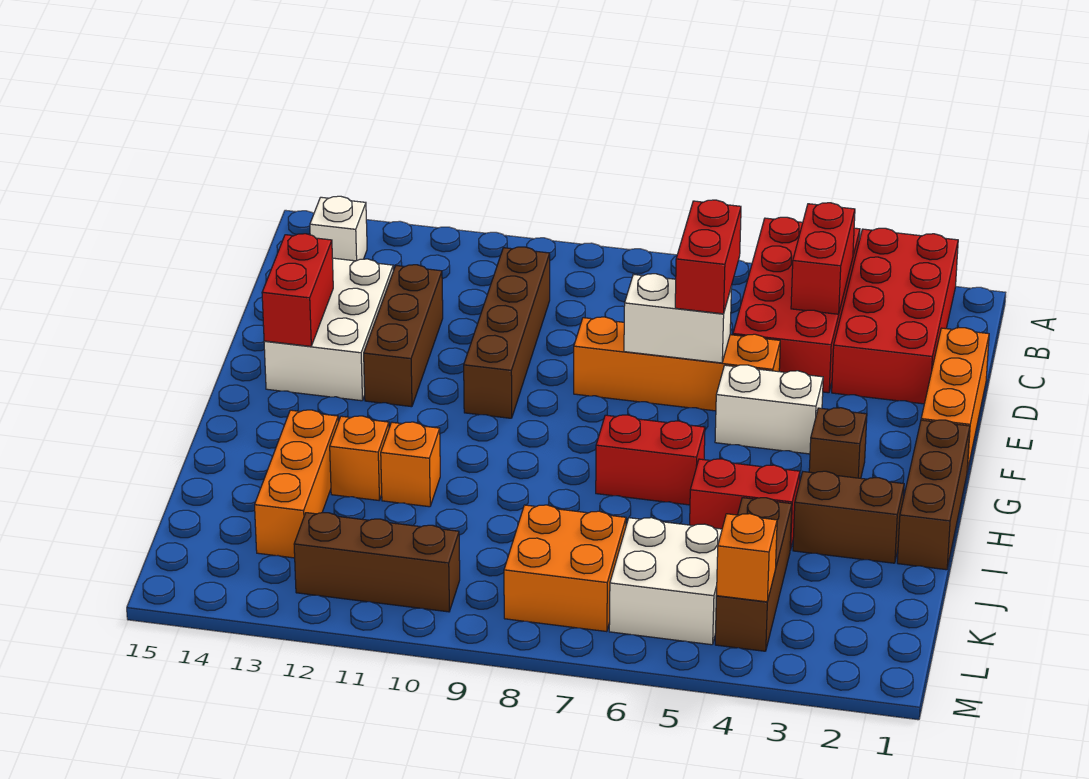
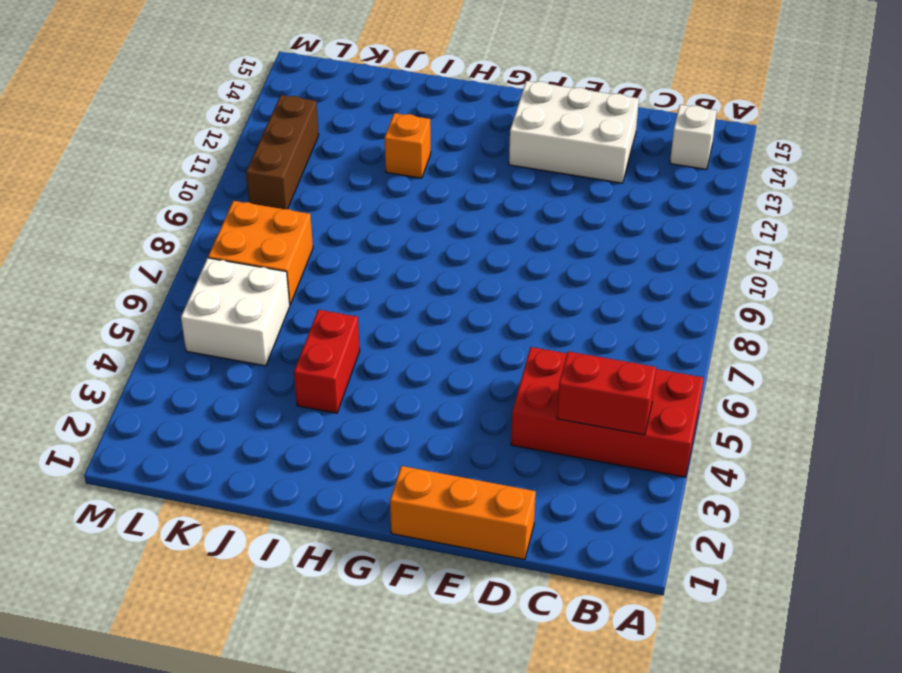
none -> red brick A2:D3 level 1
none -> brown brick C10:F10 level 1
none -> brown brick D12:F12 level 1

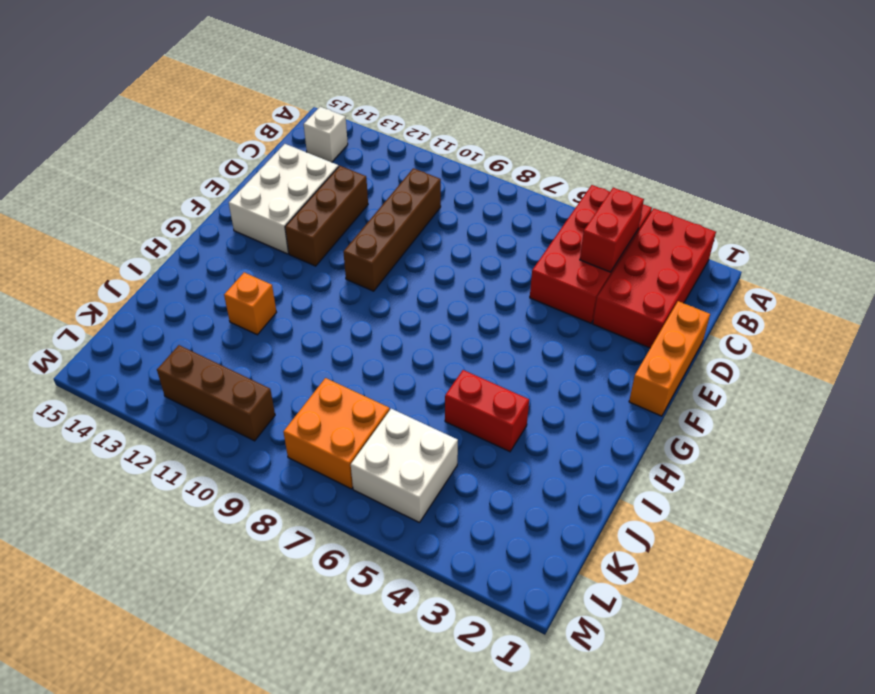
none -> orange brick E5:E8 level 1
none -> white brick F4:F5 level 1
none -> brown brick G1:I1 level 1

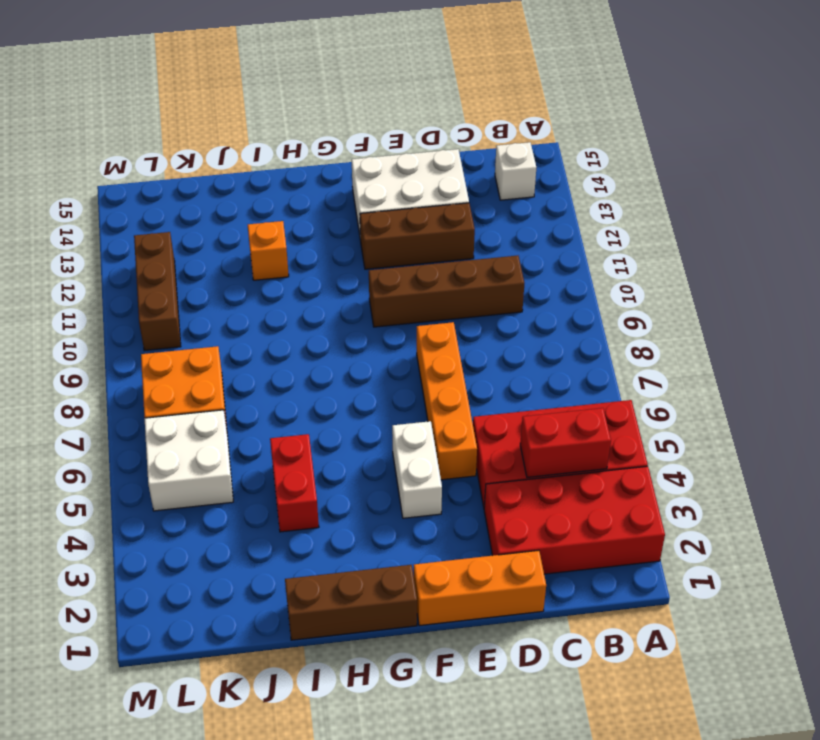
none -> brown brick G3 level 1
none -> red brick H6:H7 level 1
none -> brown brick I2:I3 level 1

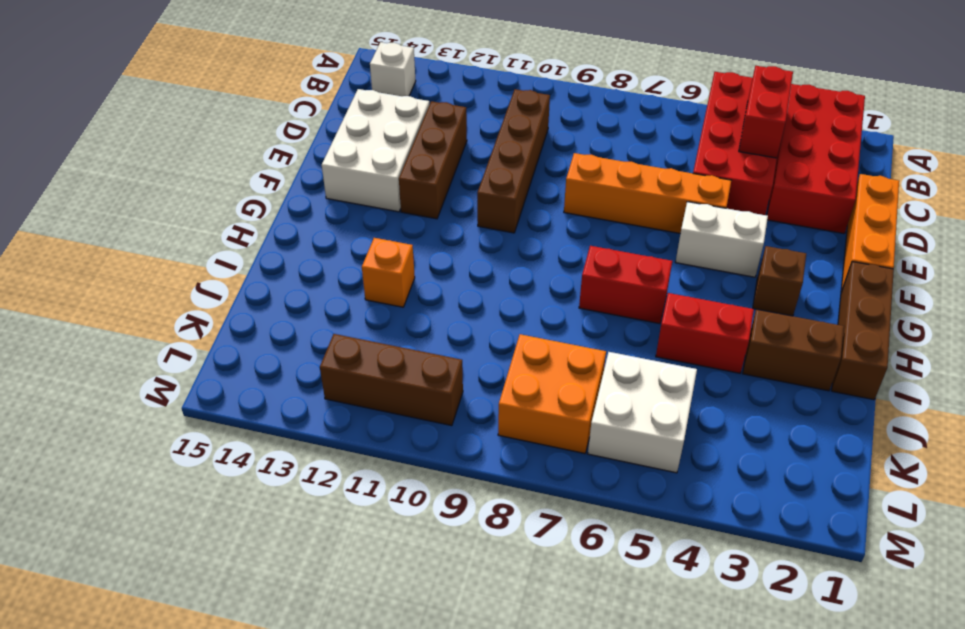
none -> orange brick I11 level 1
none -> orange brick I13:K13 level 1
none -> brown brick J4:L4 level 1

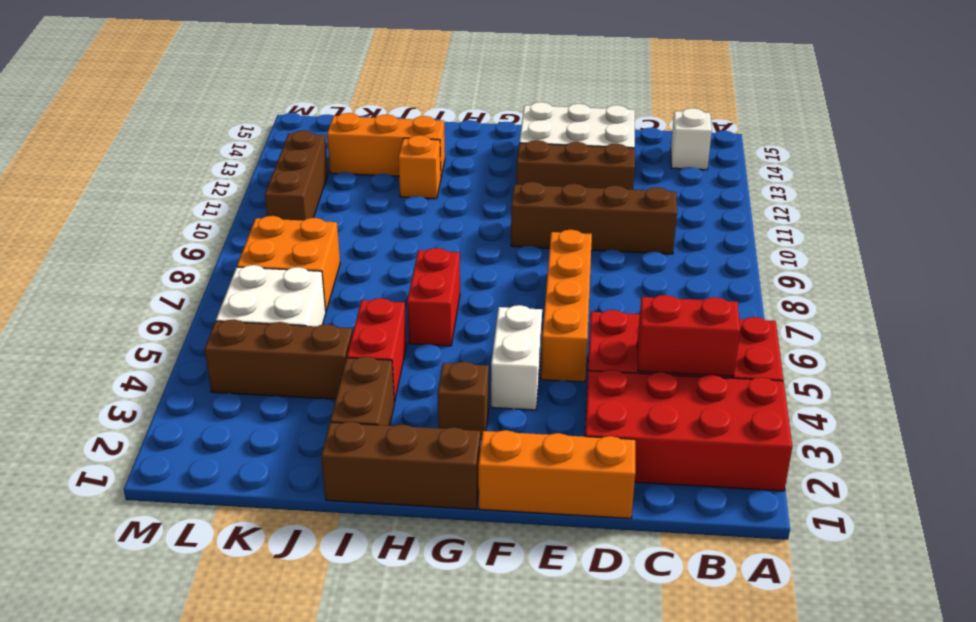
none -> orange brick I11 level 1
none -> white brick E6:E7 level 2
none -> red brick E14:F14 level 2

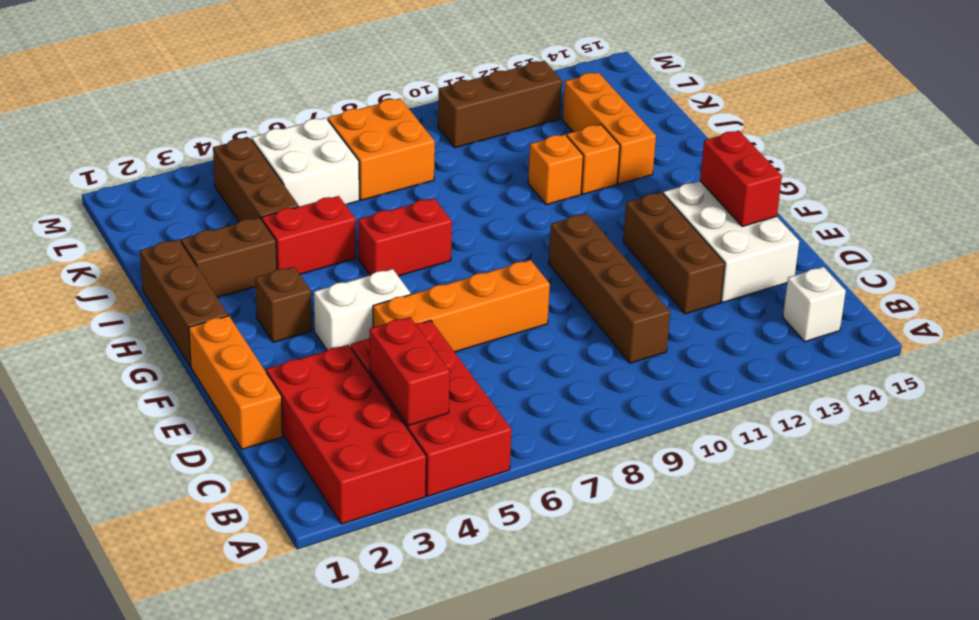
none -> white brick E6:E7 level 2
none -> orange brick L4 level 2
none -> red brick D6:E6 level 3

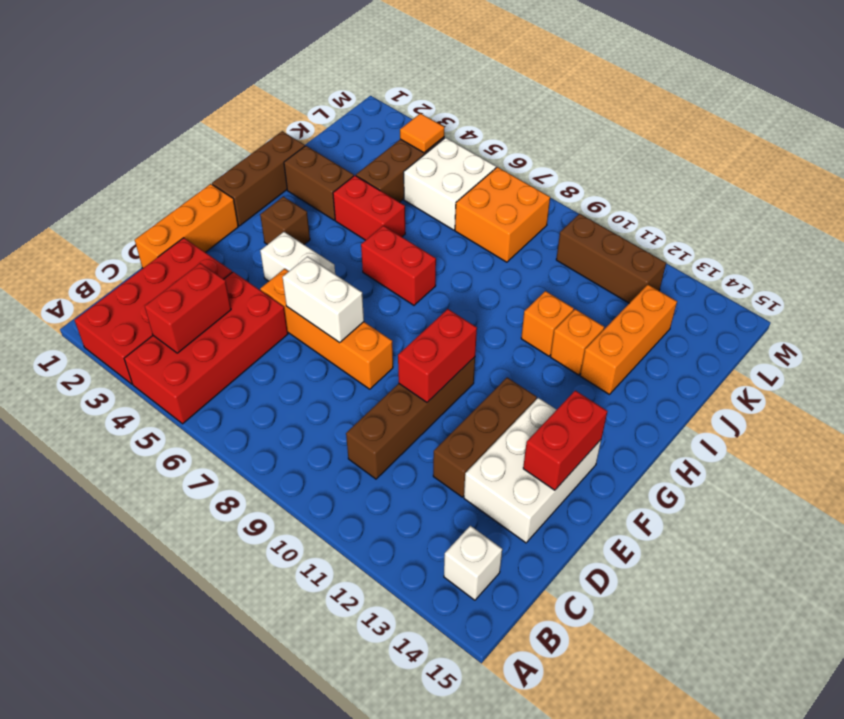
red brick E10:F10 level 2 -> red brick D6:E6 level 3
orange tile L4 level 2 -> orange brick L4 level 2

